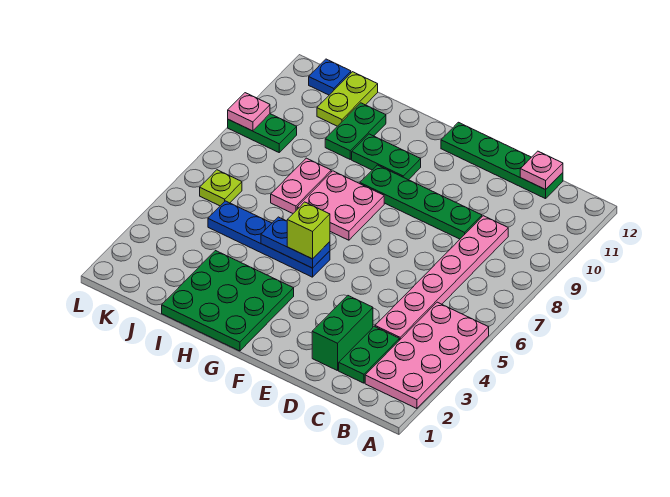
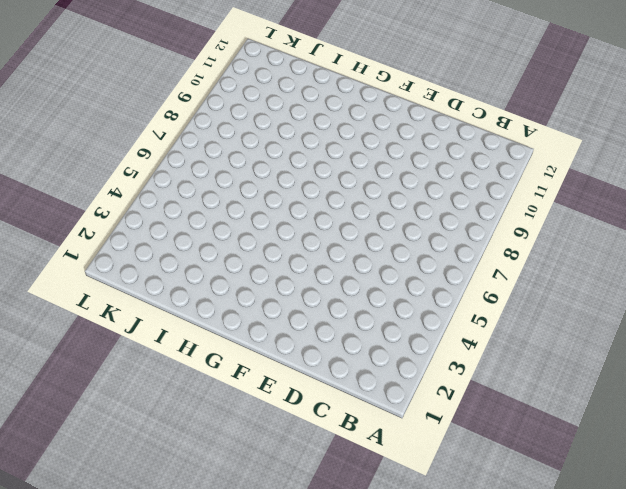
none -> pink plate A2:B5 level 1
none -> green plate C2:C3 level 1
none -> pink plate C4:C9 level 1

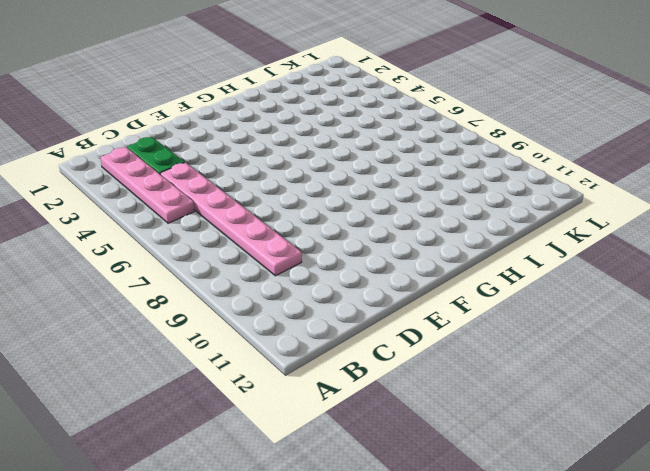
pink plate B2:B5 level 1 -> pink plate A2:B5 level 1
none -> green plate C12:F12 level 1
none -> green brick D2:D3 level 1
none -> green plate D9:G9 level 1

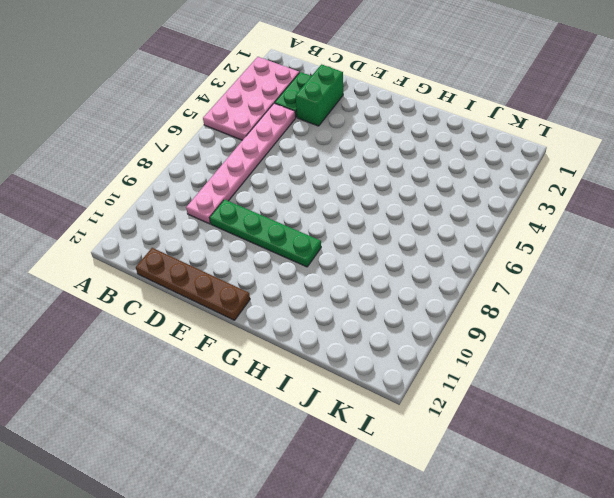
brown plate C12:F12 level 1 -> green plate C12:F12 level 1
none -> green plate G1:I3 level 1
none -> blue plate G5:J5 level 1
none -> pink plate G7:H8 level 1

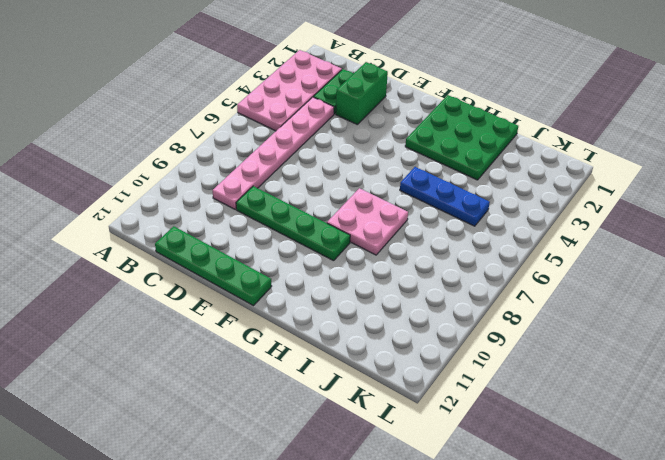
blue plate H5:J5 level 1 -> blue plate G5:J5 level 1
none -> green plate G10:H10 level 1
none -> pink plate I7:I8 level 1
none -> green plate I10:I11 level 1

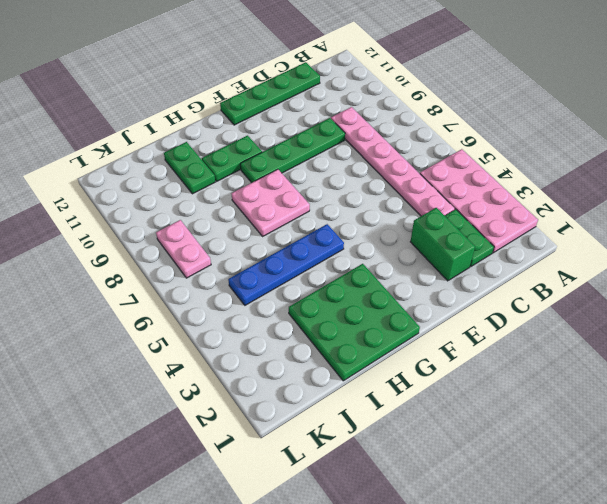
pink plate K7:K8 level 1 -> pink plate I7:I8 level 1
none -> lime plate J11:J12 level 1
none -> lime plate K6 level 1
none -> green plate K9:L9 level 1

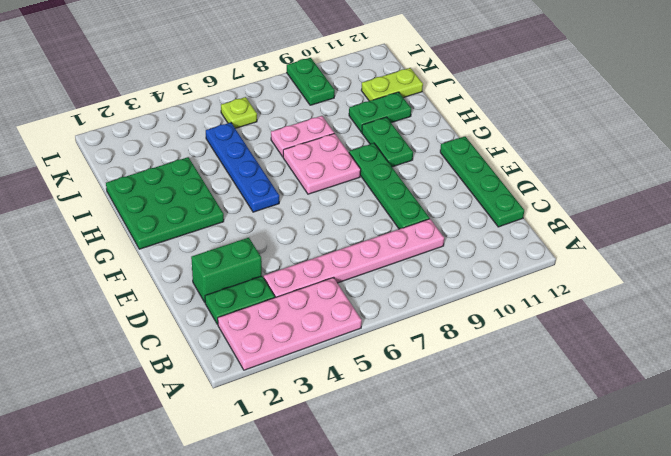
none -> blue plate K12 level 1
none -> pink plate C12 level 2
none -> blue plate G5:H5 level 2

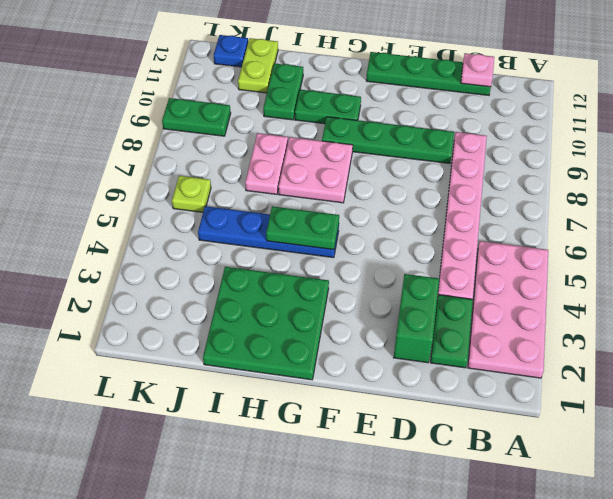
green plate G5:H5 level 2 -> blue plate G5:H5 level 2
none -> pink plate L9 level 2
none -> lime brick G5 level 3

